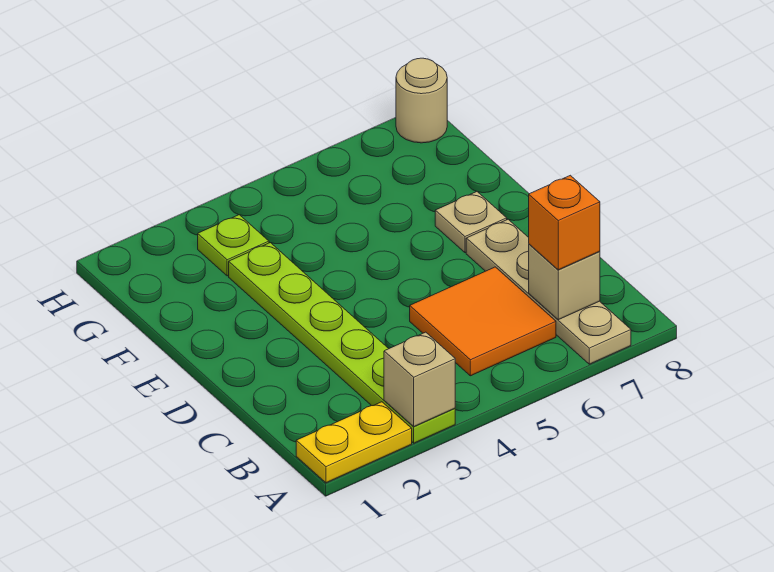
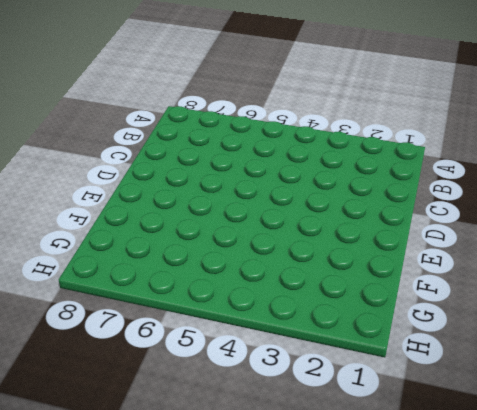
none -> yellow plate A1:A2 level 1
none -> lime plate A3:F3 level 1

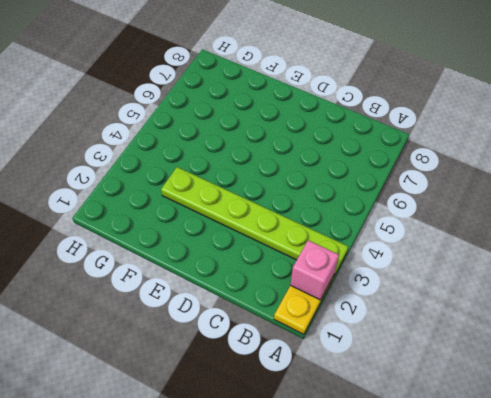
pink brick A2 level 2 -> none
none -> tan plate A7:D7 level 1
none -> orange tile B5:C6 level 1

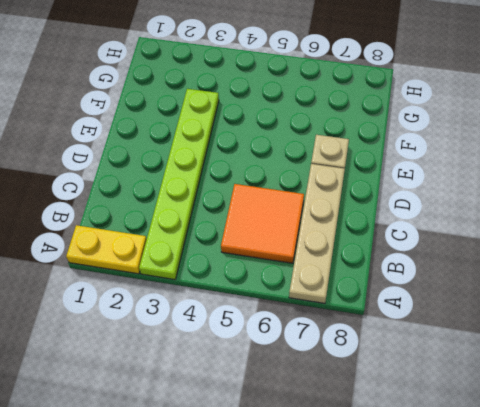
none -> lime plate G3 level 1
none -> tan round brick H8 level 1

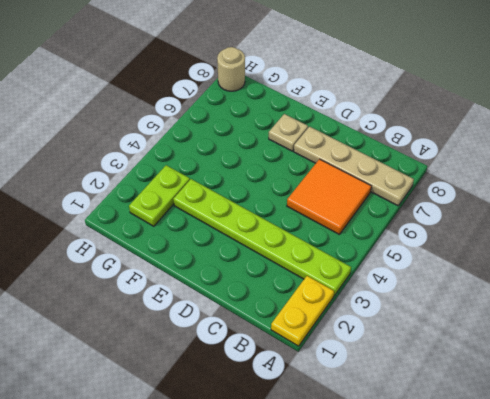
lime plate G2:G3 level 1 -> lime plate G3 level 1
none -> tan brick A3 level 2
none -> tan brick B7 level 2

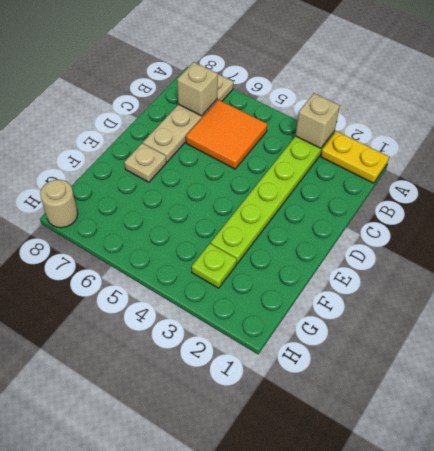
none -> orange brick B7 level 3

